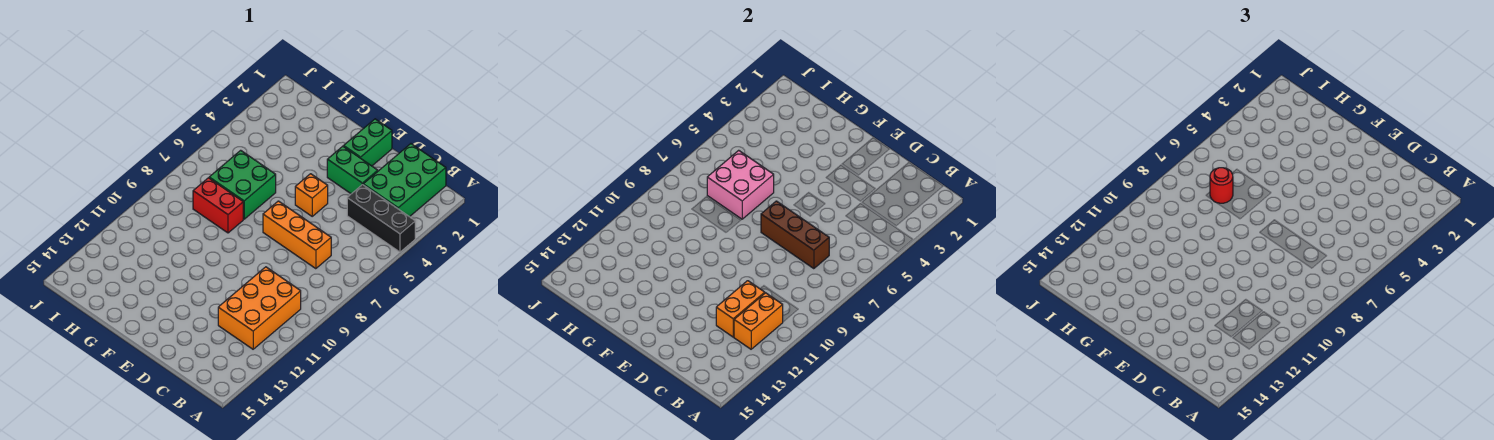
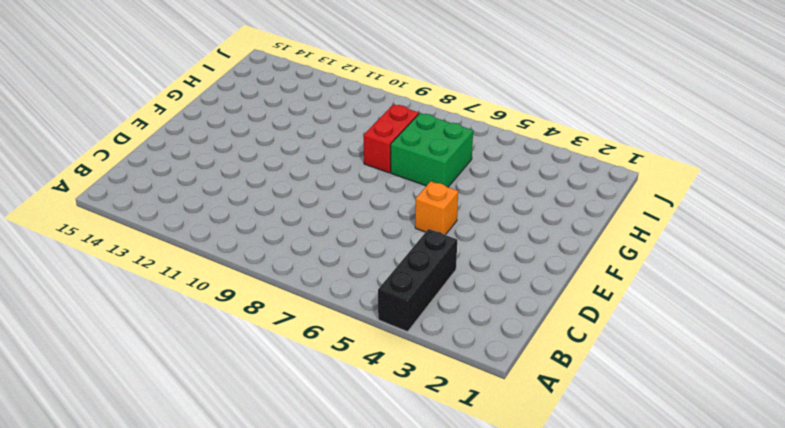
none -> green brick B1:C3 level 1
none -> orange brick B10:C12 level 1
none -> orange brick C7:E7 level 1

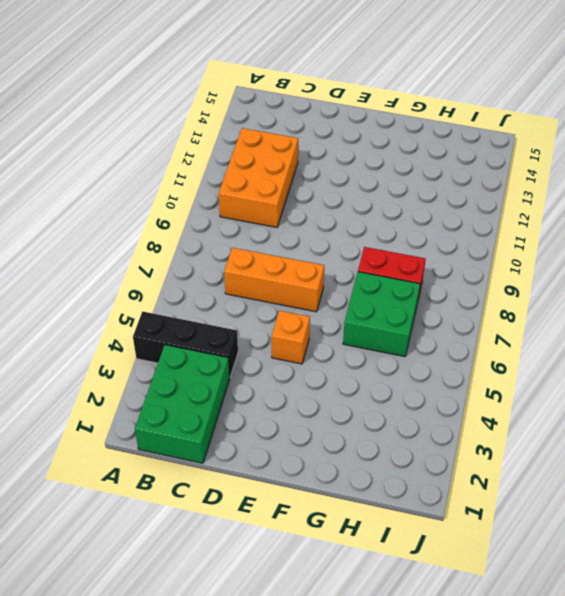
none -> green brick D3:E3 level 1
none -> green brick E1:E2 level 1
none -> orange brick B11:B12 level 2

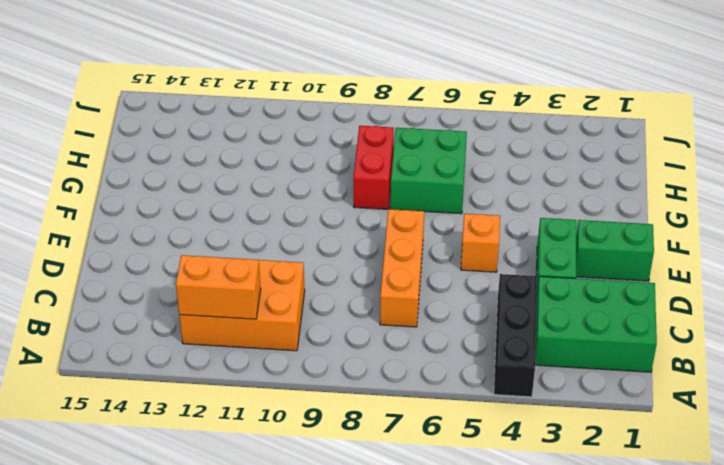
none -> brown brick C7:E7 level 2
none -> orange brick C11:C12 level 2
none -> pink brick G6:H7 level 2

